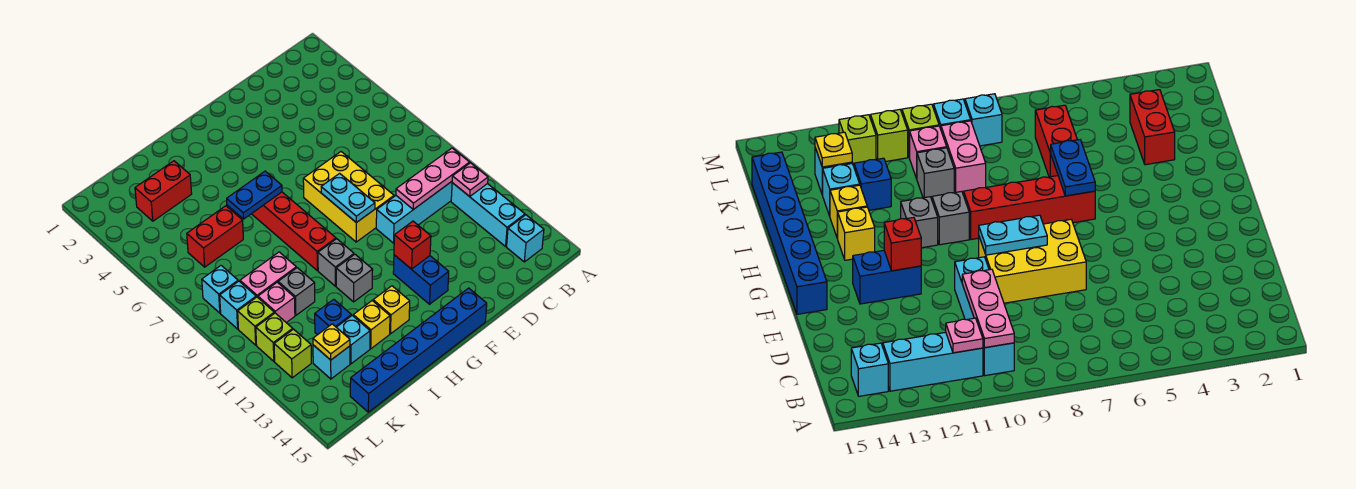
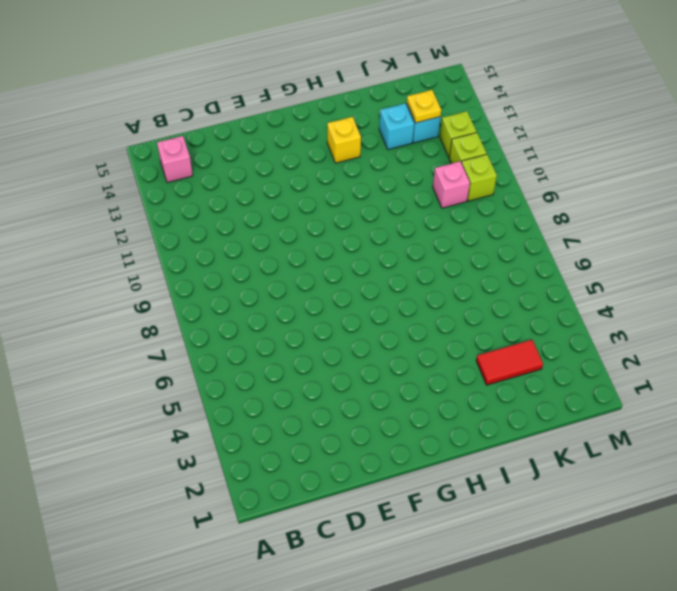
pink brick B14 level 1 -> cyan brick B14 level 1
red tile J3:K3 level 1 -> red brick J3:K3 level 1
none -> cyan brick B10:E10 level 1
none -> cyan brick B11:B13 level 1
none -> yellow brick E7:F9 level 1
none -> blue brick F12:F13 level 1

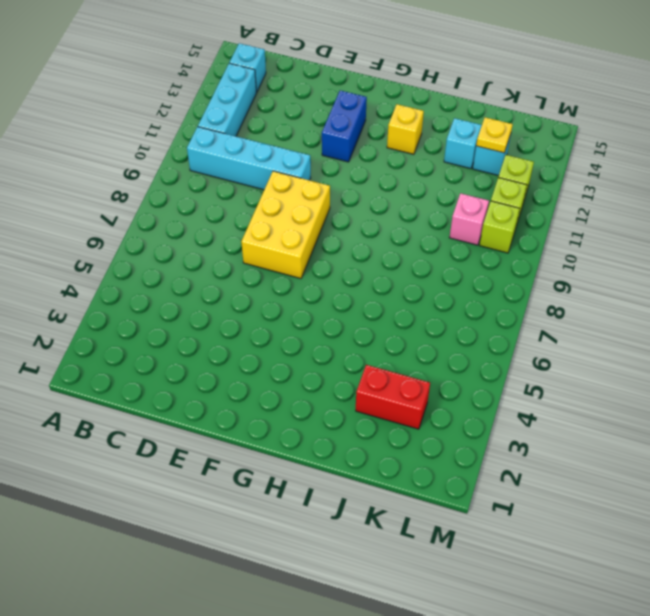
none -> blue brick F15:K15 level 1
none -> red brick H6:H9 level 1
none -> grey brick H10 level 1
none -> grey brick H11 level 1

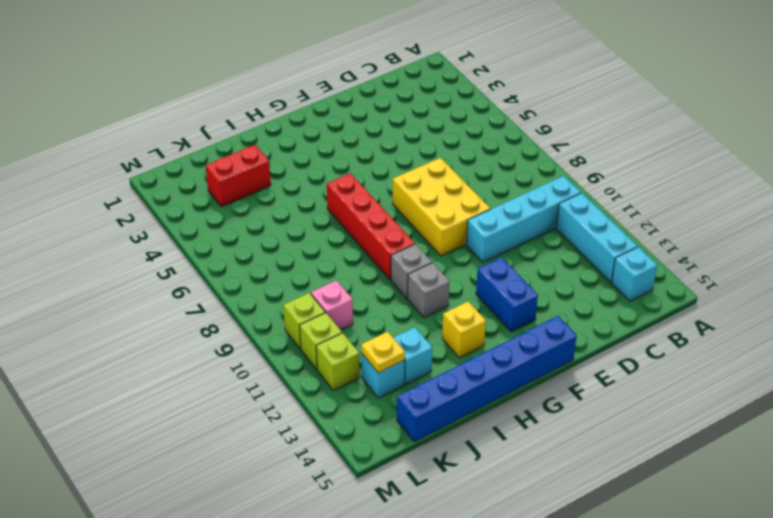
none -> yellow brick I13 level 1
none -> red brick J6:K6 level 1
none -> pink brick J9:K9 level 1
none -> grey brick J10 level 1

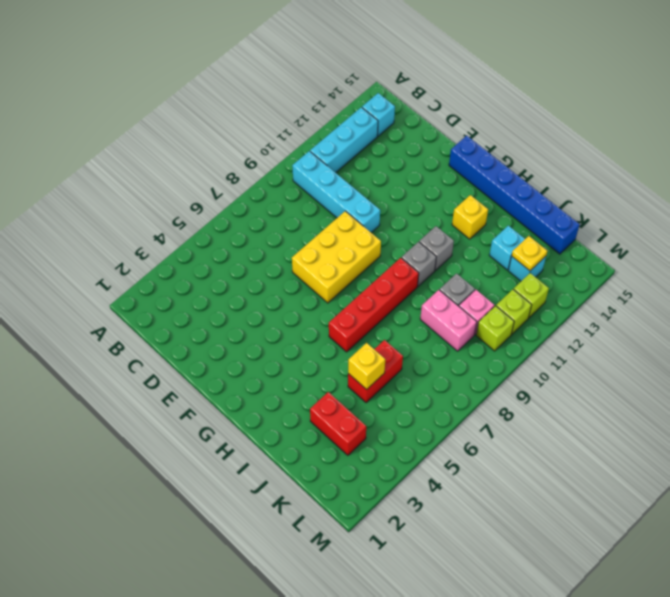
red brick J5:J6 level 1 -> red brick J6:K6 level 1
yellow brick J5 level 2 -> yellow brick I13 level 1
none -> blue brick F12:F13 level 1
none -> blue brick J12 level 1
none -> cyan brick L8 level 1
none -> cyan brick L9 level 1

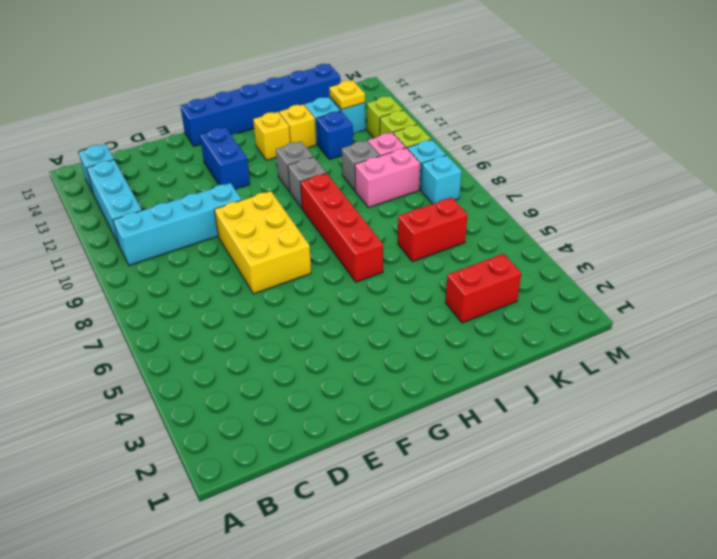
none -> pink plate B10:D10 level 2
none -> pink plate B11 level 2
none -> cyan plate F8:F9 level 2
none -> red brick F12 level 2

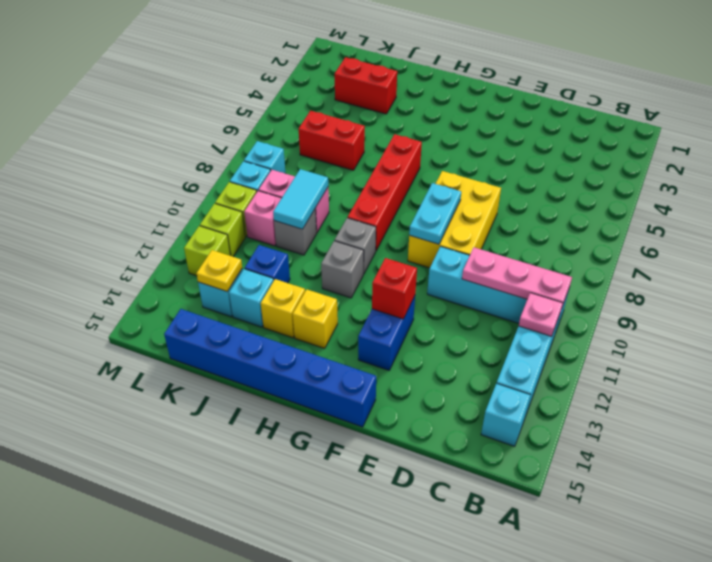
cyan tile J9:J10 level 2 -> none
none -> blue plate H6:I6 level 2

